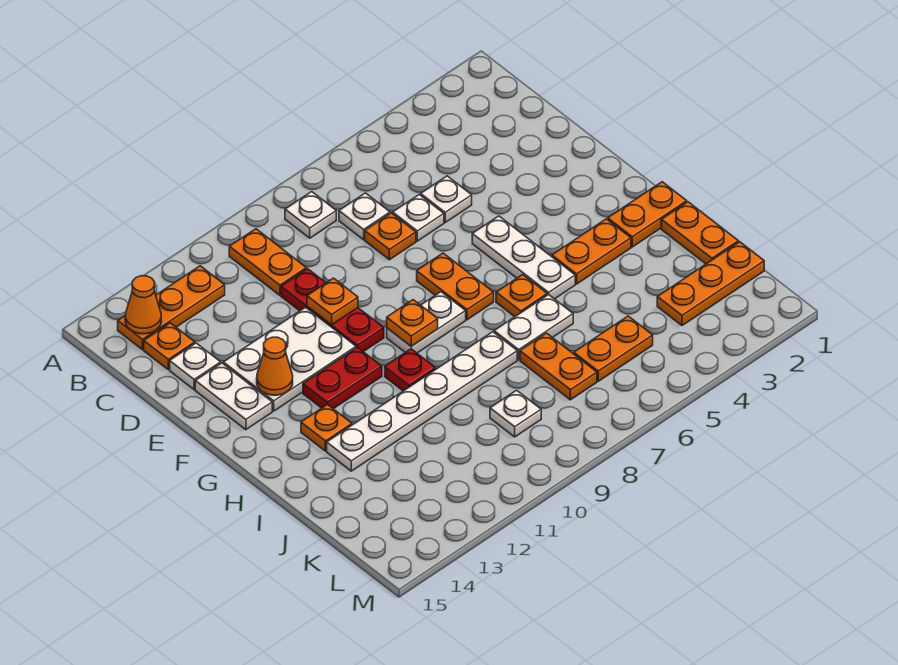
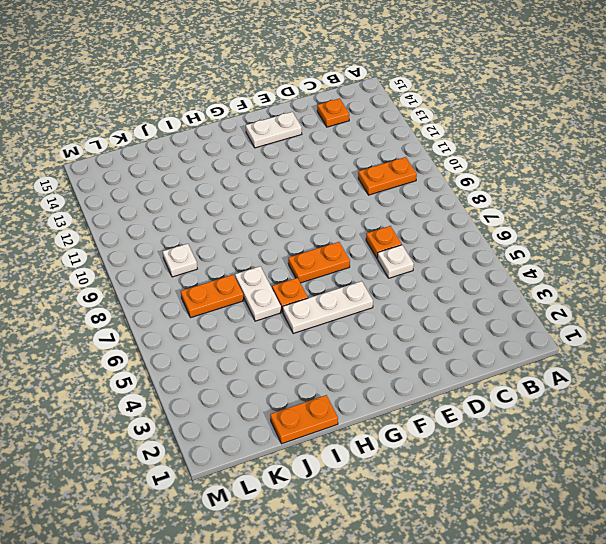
none -> white plate B8 level 1
none -> orange plate B12:B14 level 1
none -> white plate C7 level 1
none -> white plate D5 level 1

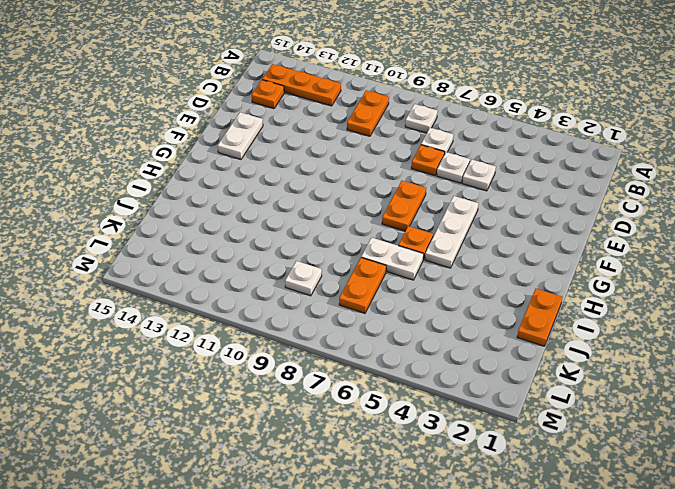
none -> red plate D10:F10 level 1
none -> white plate D14 level 1
none -> white plate E11:F13 level 1
none -> white plate G8:G9 level 1

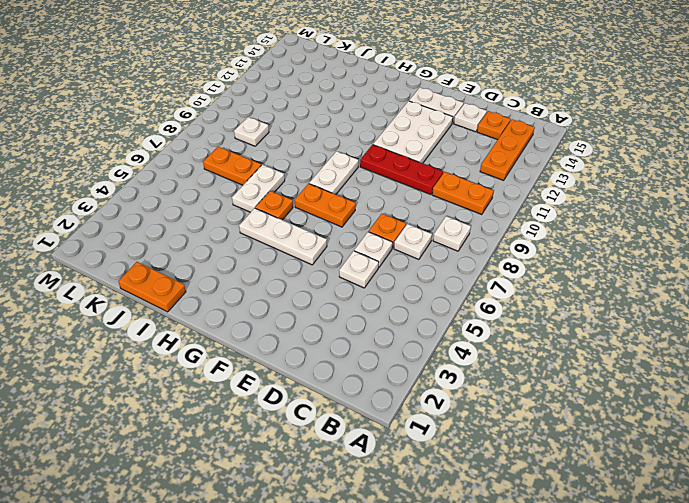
none -> red plate G11:G12 level 1
none -> orange plate H1:H2 level 1
none -> orange plate H3:H4 level 1
none -> red plate H10 level 1

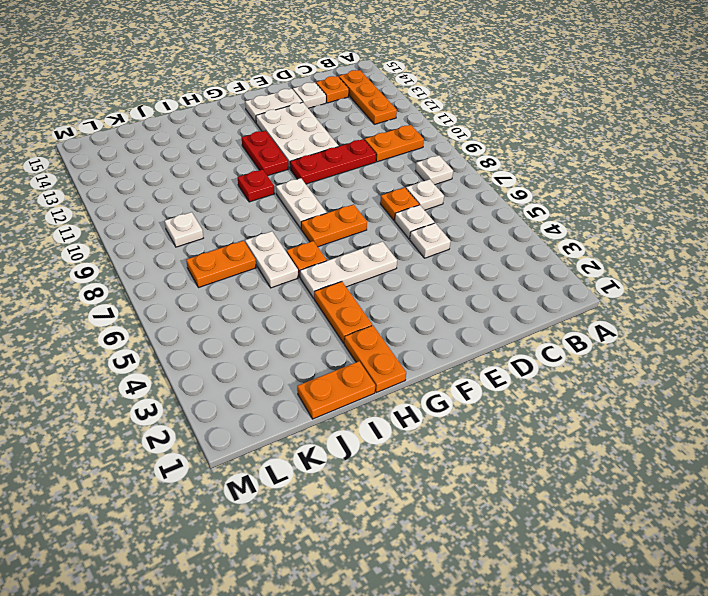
none -> orange plate H13 level 1
none -> white plate I8:I13 level 1
none -> orange plate K1:K3 level 1
none -> orange plate K5:K6 level 1

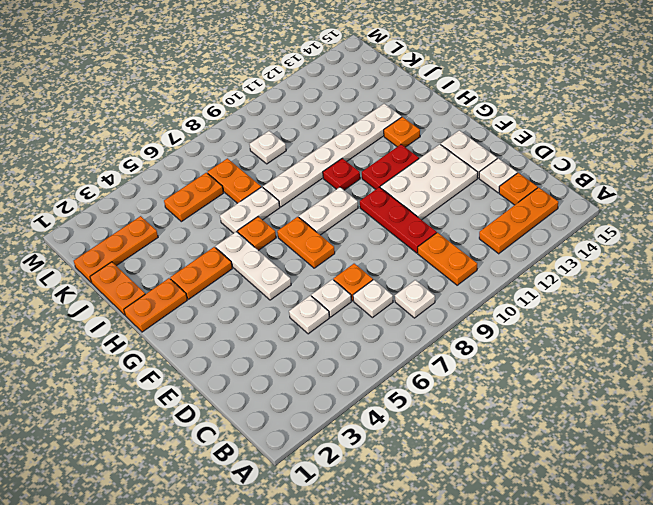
none -> orange cone B14 level 2
none -> orange plate E10 level 2
none -> orange cone F13 level 2
none -> orange plate G9 level 2

